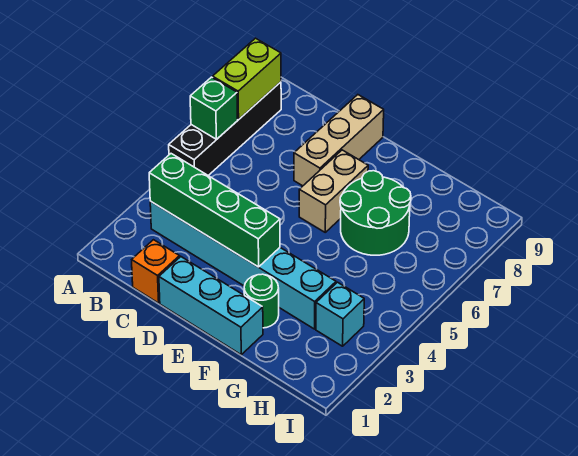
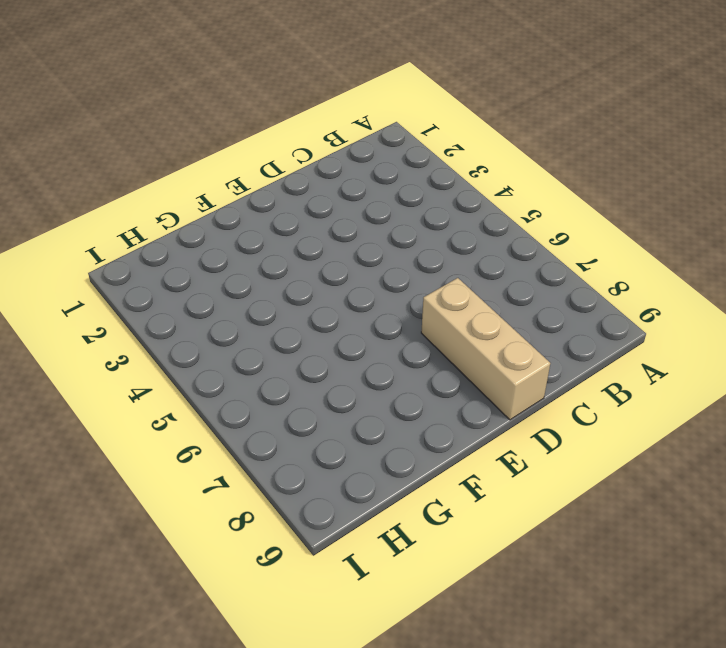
none -> black brick A5:A8 level 1
none -> cyan brick B3:G3 level 1
none -> orange brick C1 level 1

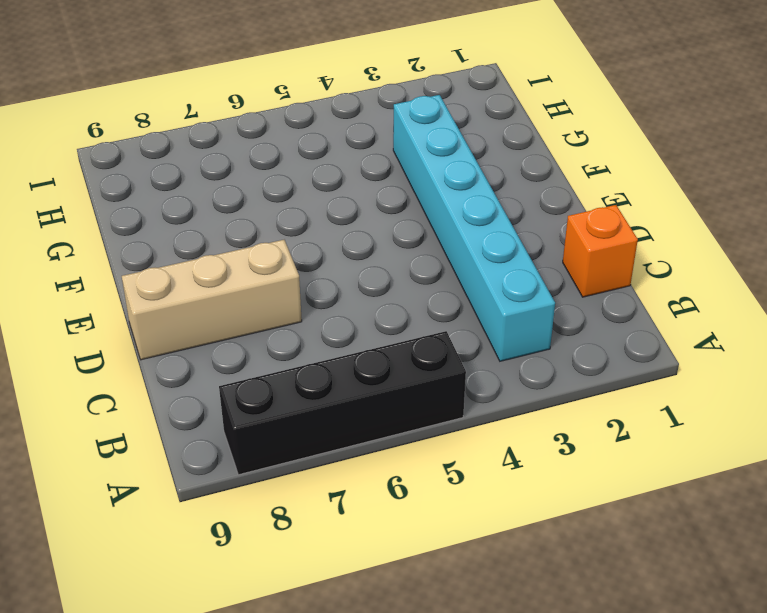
none -> cyan brick D1:F1 level 1
none -> tan brick E6:E7 level 1
none -> green round brick F2 level 1

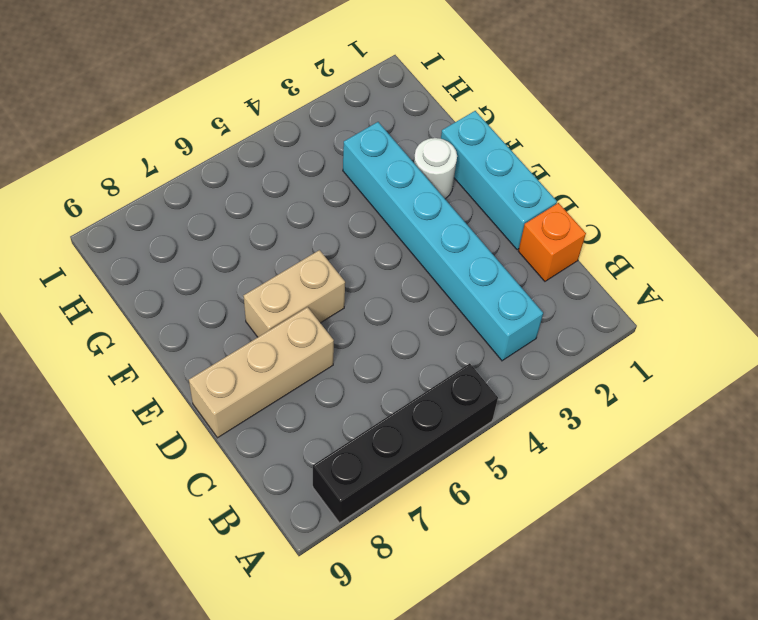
white round brick F2 level 1 -> green round brick F2 level 1
none -> green round brick F6:G7 level 1
none -> cyan brick H3 level 1
none -> green brick A6 level 2

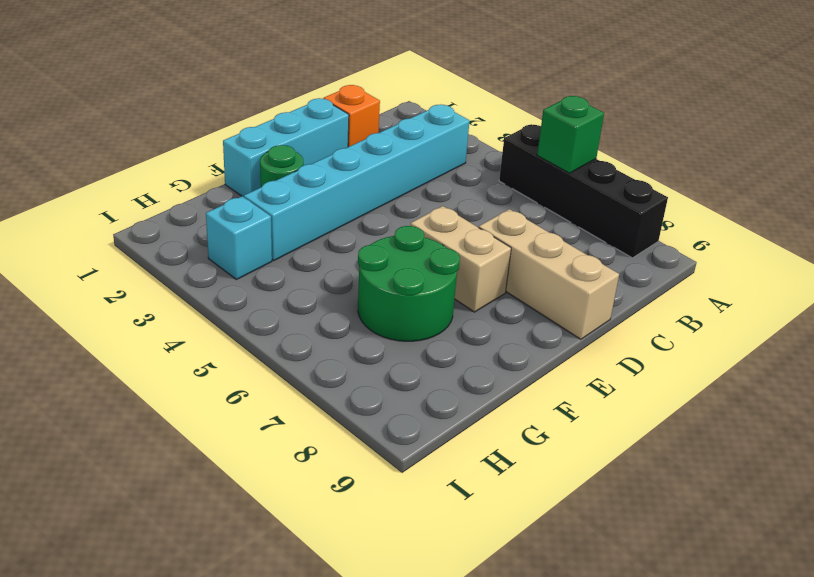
none -> lime brick A7:A8 level 2
none -> green brick B3:E3 level 2

